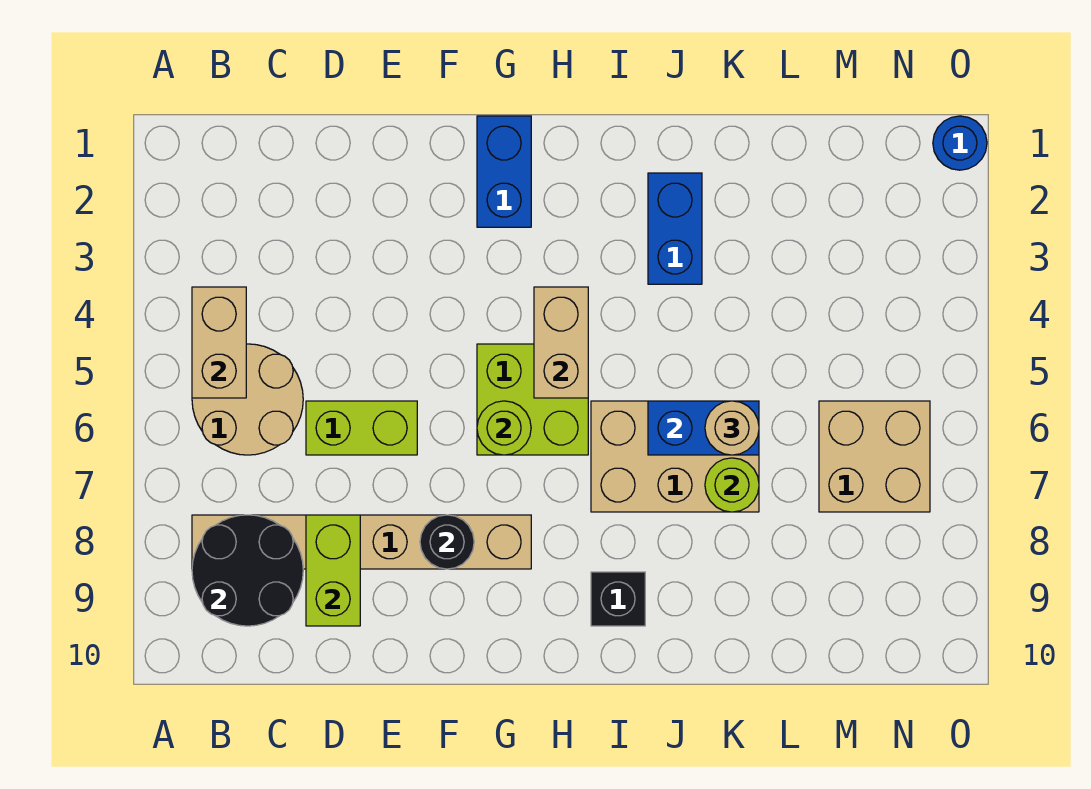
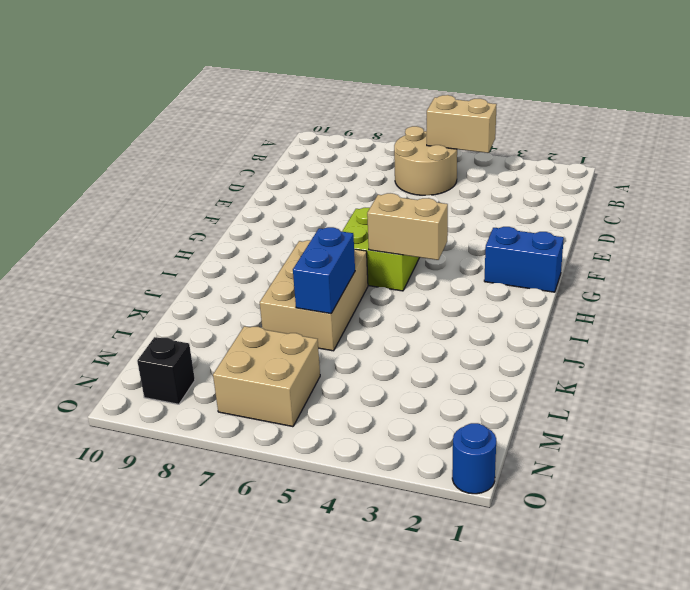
black brick N9 level 1 -> black brick I9 level 1
none -> tan brick B8:G8 level 1
none -> lime brick D6:E6 level 1
none -> blue brick J2:J3 level 1

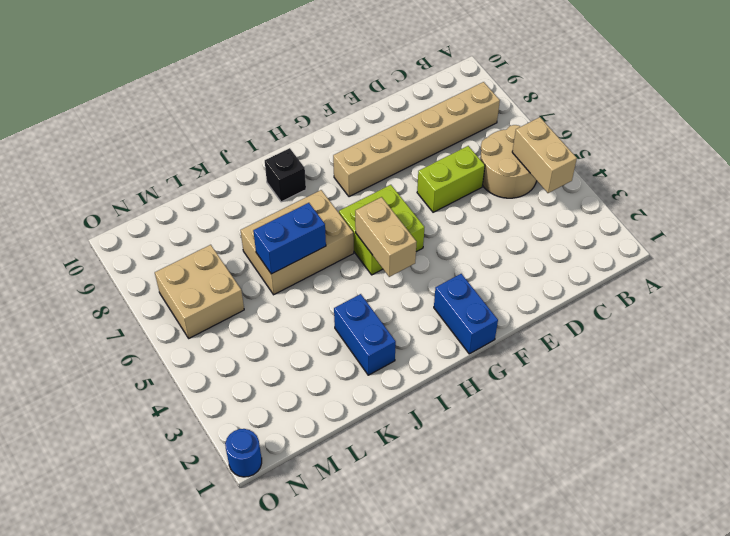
none -> black round brick B8:C9 level 2
none -> lime brick D8:D9 level 2
none -> black round brick F8 level 2

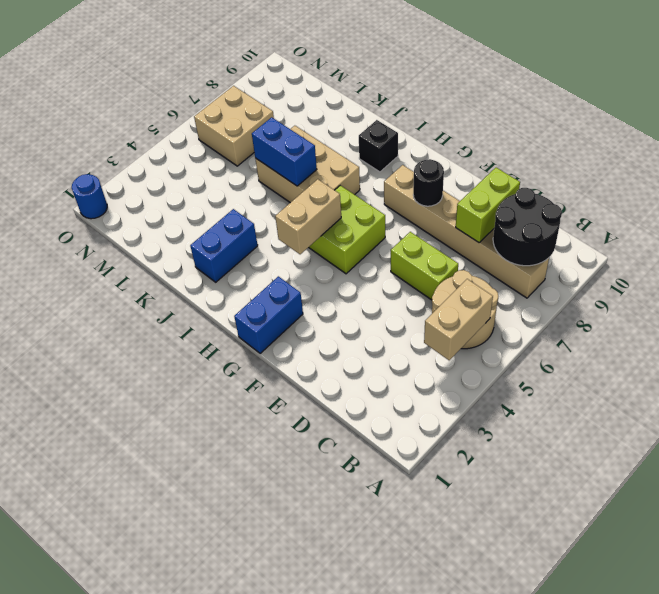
none -> lime round brick G6 level 2
none -> lime round brick K7 level 2
none -> tan round brick K6 level 3

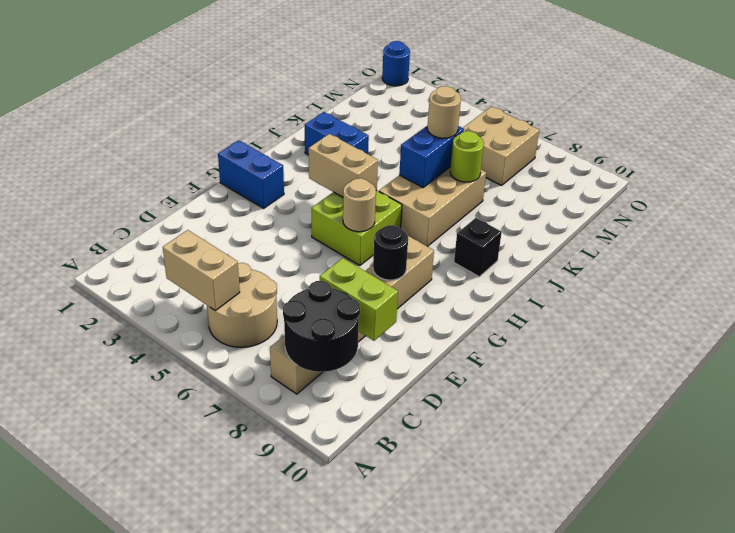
tan round brick G6 level 2 -> lime round brick G6 level 2
none -> lime brick D6:E6 level 1

